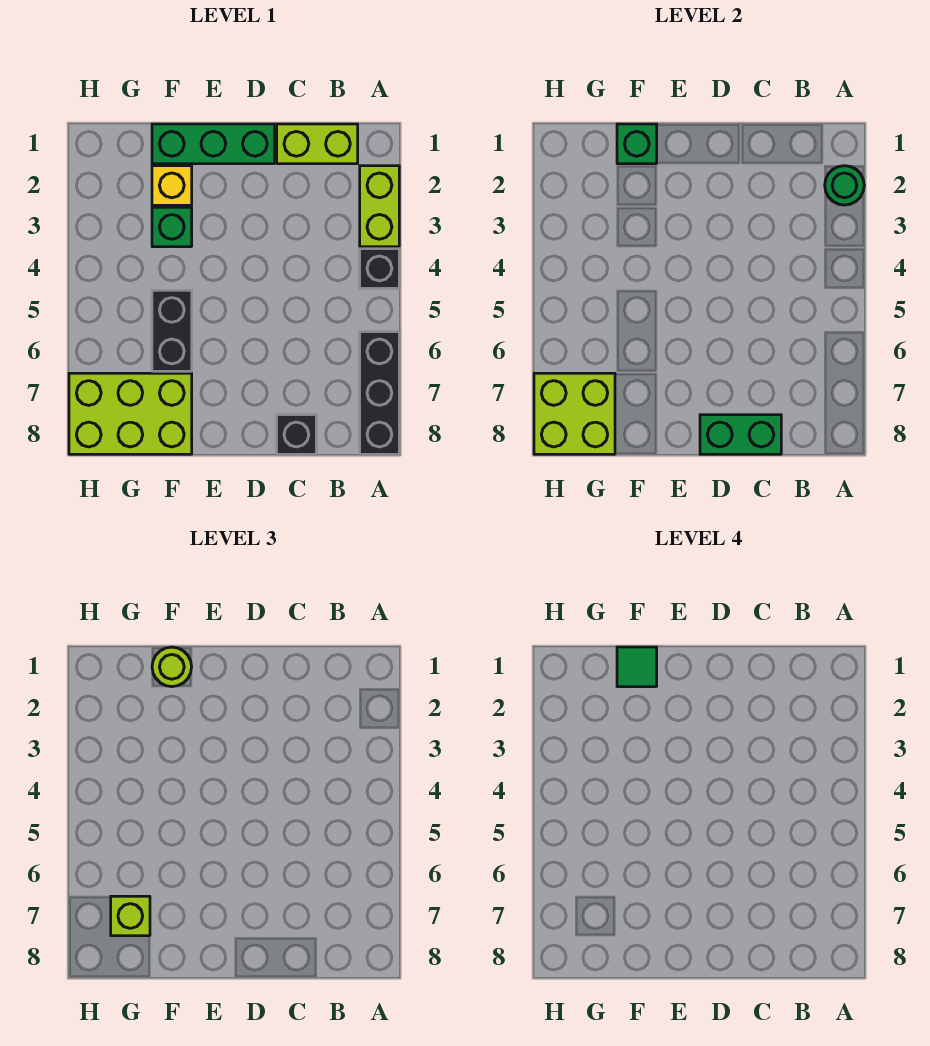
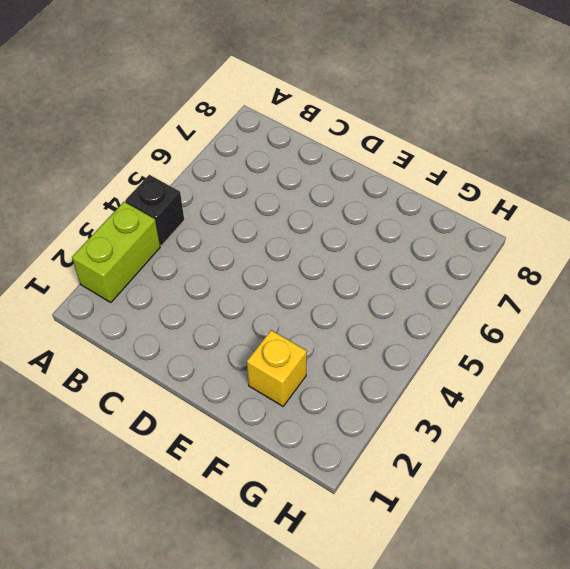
none -> black brick A6:A8 level 1
none -> lime brick B1:C1 level 1
none -> black brick C8 level 1

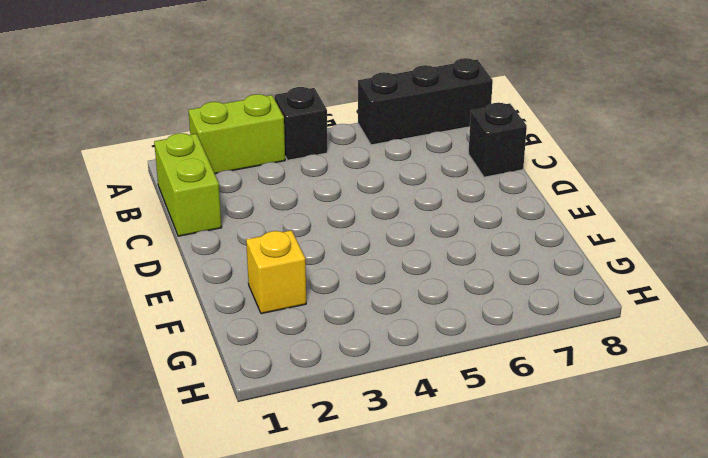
none -> green brick D1:F1 level 1
none -> green brick F3 level 1
none -> black brick F5:F6 level 1

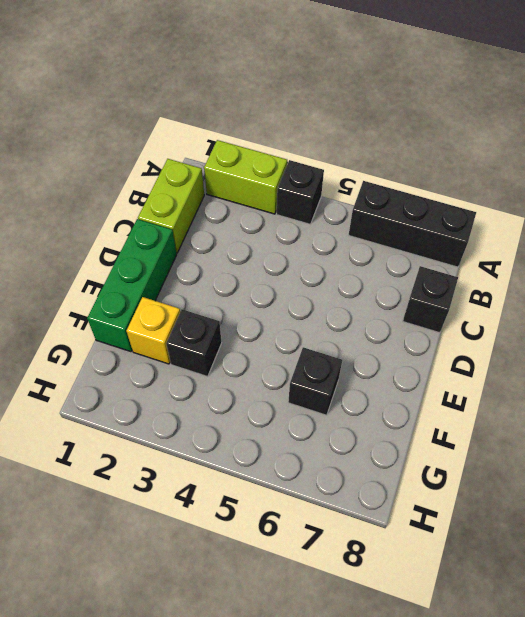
black brick F3 level 1 -> green brick F3 level 1
black brick F6 level 1 -> black brick F5:F6 level 1
none -> lime brick F7:H8 level 1
none -> green round brick A2 level 2
none -> green brick C8:D8 level 2

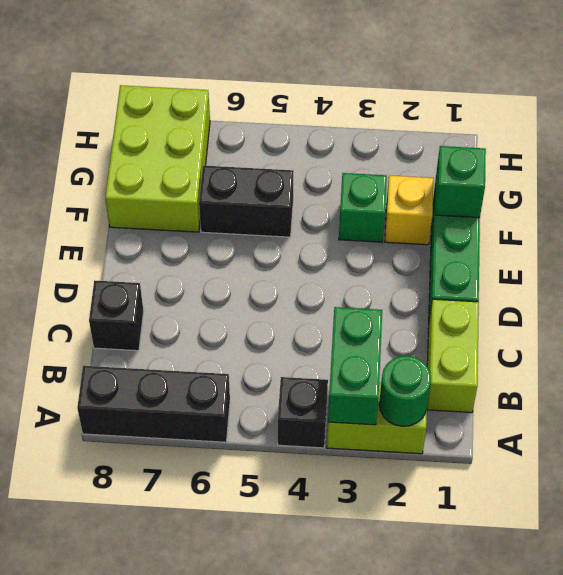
green brick A3:B3 level 2 -> green brick C8:D8 level 2
none -> lime brick G7:H8 level 2
none -> lime round brick F1 level 3
none -> lime brick G7 level 3

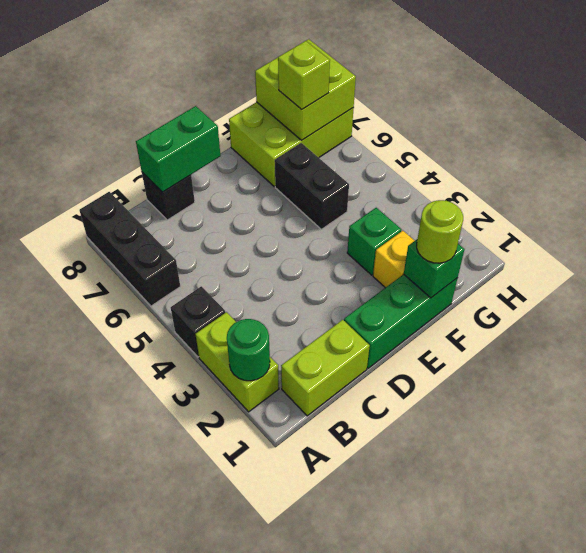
none -> green tile F1 level 4

